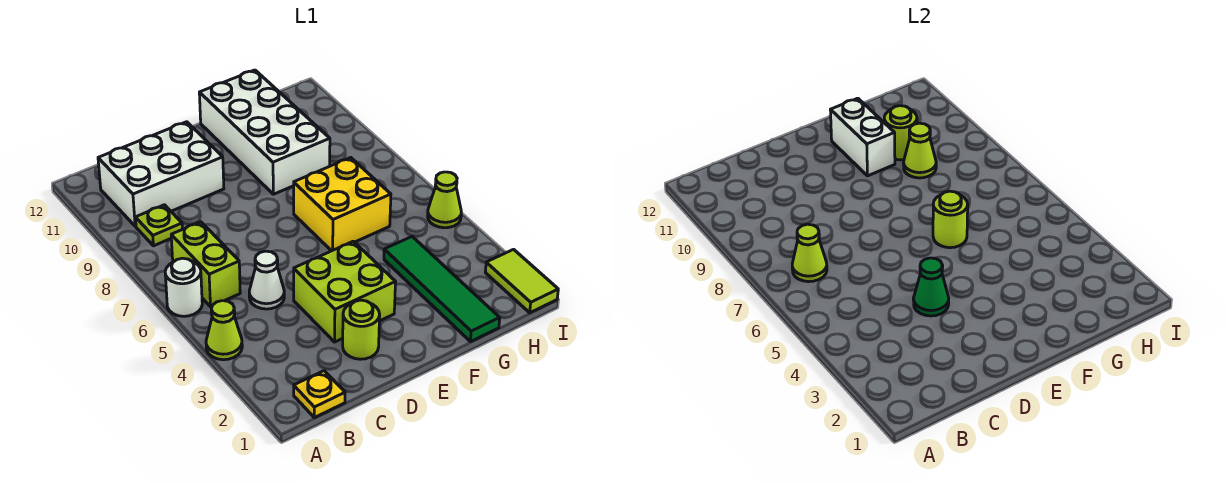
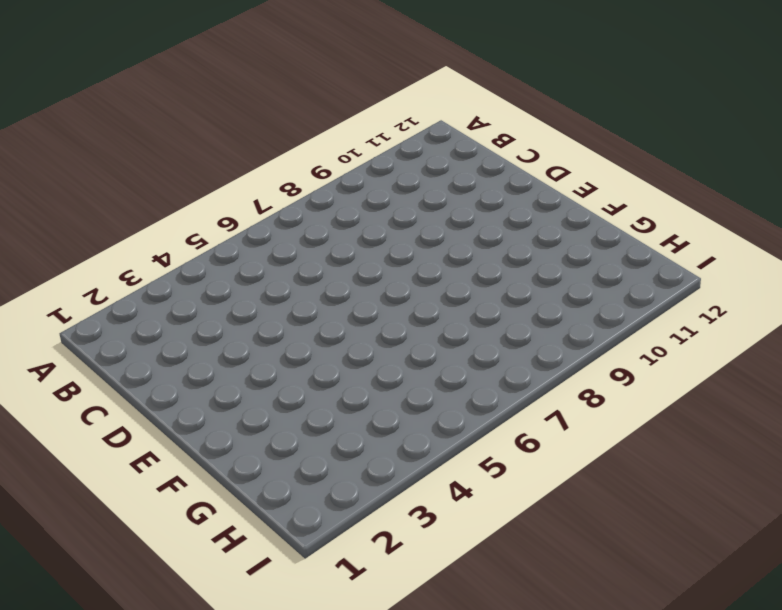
none -> lime cone A4 level 1
none -> white round brick A6 level 1
none -> yellow plate B1 level 1

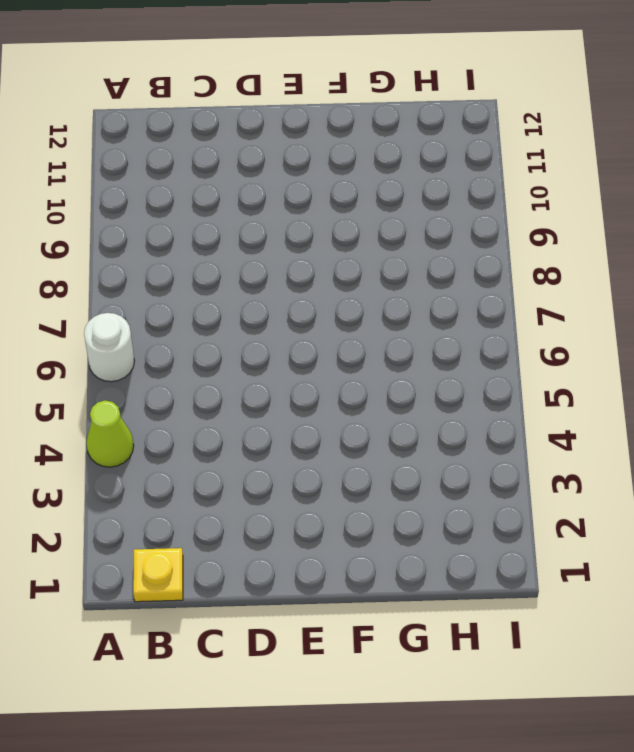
none -> lime brick B6:B7 level 1
none -> lime plate B9 level 1
none -> white brick B10:D11 level 1

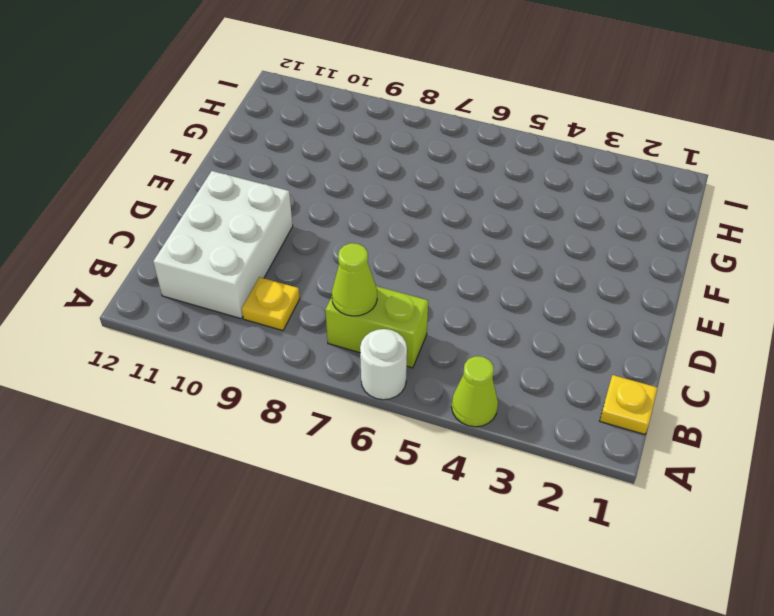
yellow plate B9 level 1 -> lime plate B9 level 1
none -> white cone C5 level 1
none -> lime round brick D2 level 1
none -> lime brick D3:E4 level 1

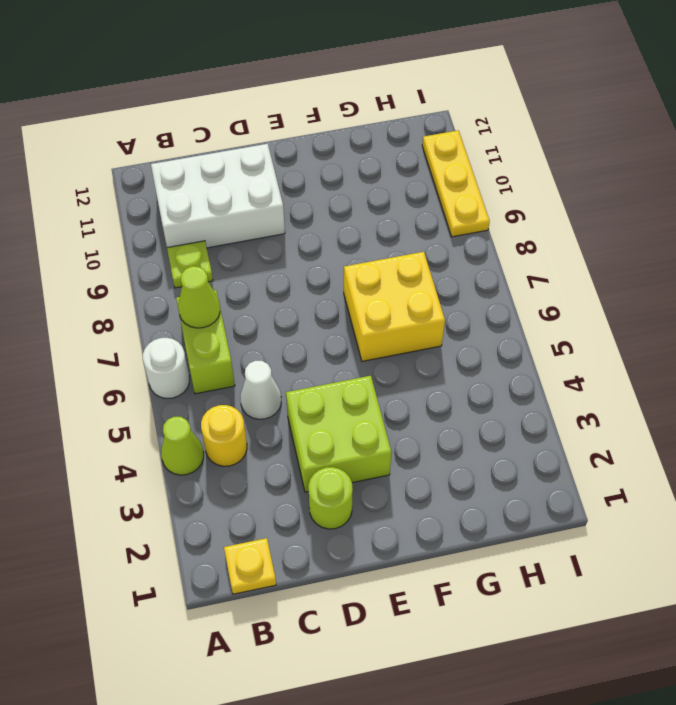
yellow round brick B4 level 1 -> none
yellow plate I9:I11 level 1 -> none
none -> white brick F9:G12 level 1
none -> green tile G1:G4 level 1
none -> lime tile I1:I2 level 1

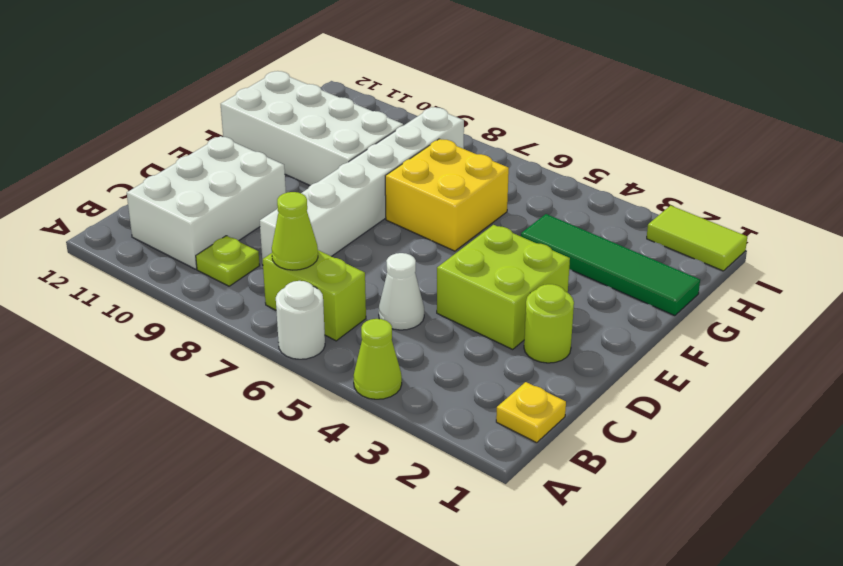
white brick C8:H8 level 1 -> none
none -> lime cone I5 level 1
none -> green cone D4 level 2
none -> lime round brick F6 level 2

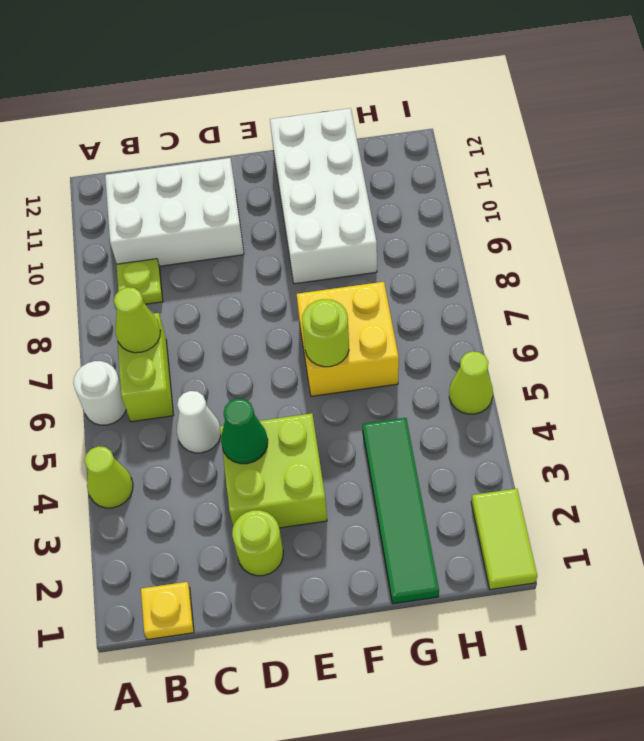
none -> white brick F10:F11 level 2
none -> lime cone G9 level 2
none -> lime round brick G10 level 2

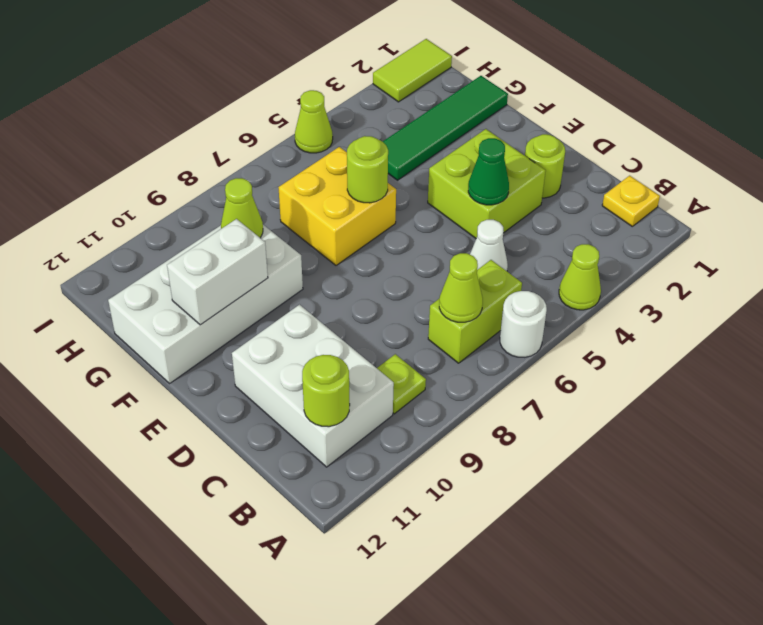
lime round brick B11 level 2 -> lime round brick G10 level 2

